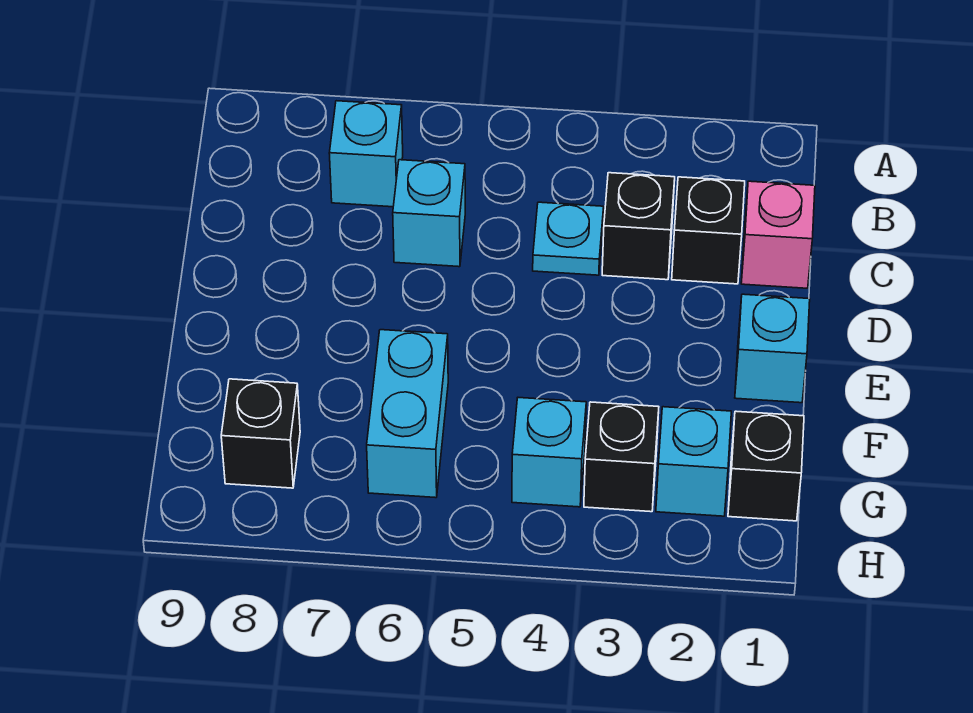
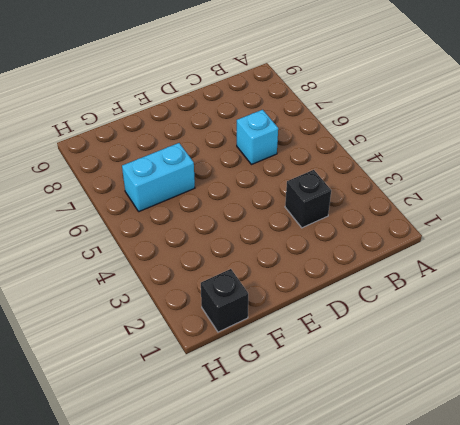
none -> cyan brick B7 level 1
none -> pink brick C1 level 1
none -> black brick C2 level 1

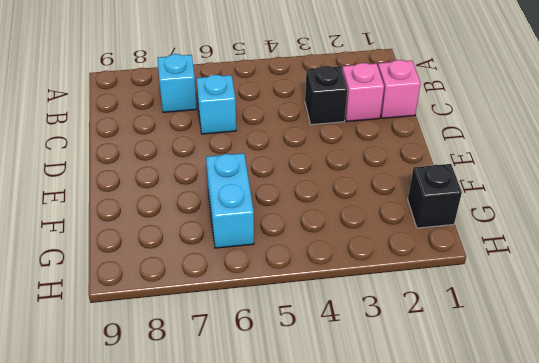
pink brick C2 level 1 -> black brick C2 level 1
none -> cyan plate C4 level 1
none -> cyan brick E1 level 1
none -> cyan brick G2 level 1

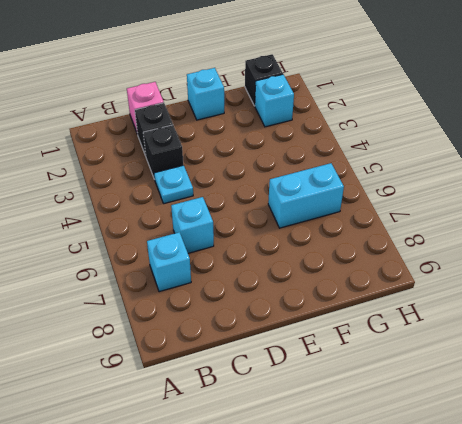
none -> black brick G3 level 1
none -> cyan brick G4 level 1
none -> black brick G8 level 1

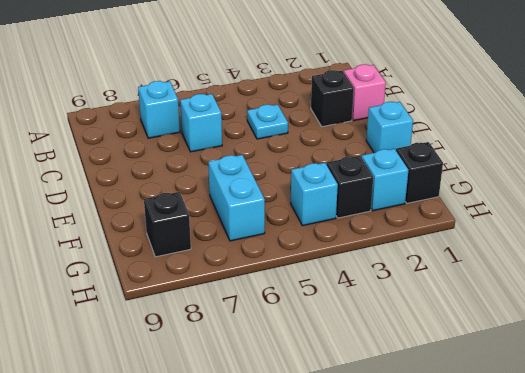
none -> black brick C3 level 1

